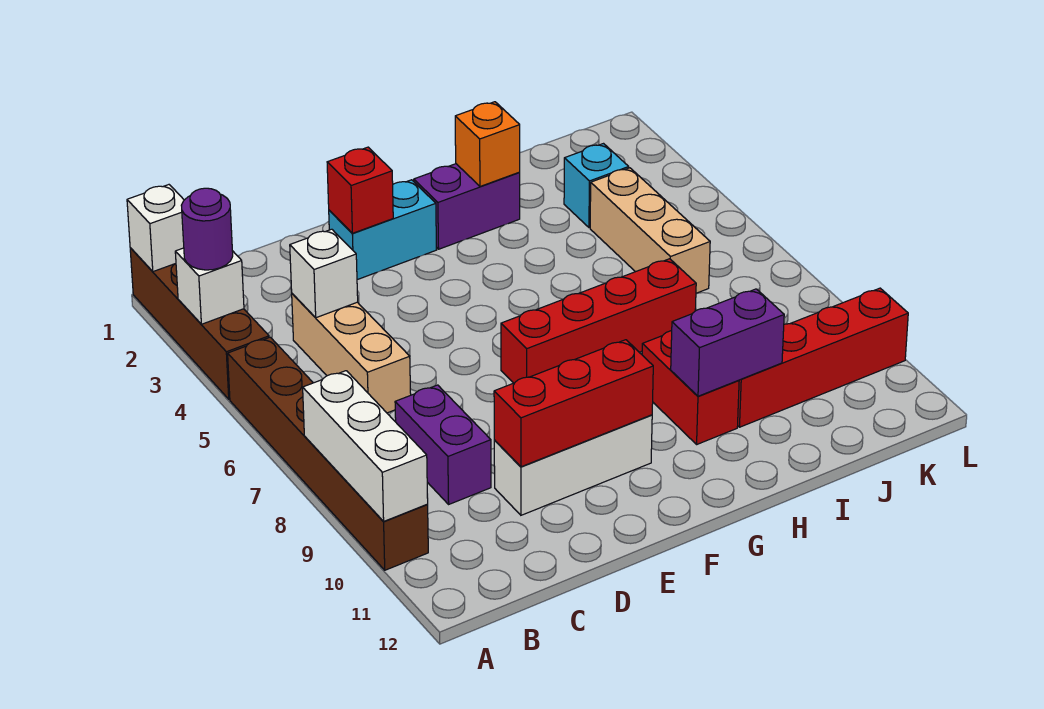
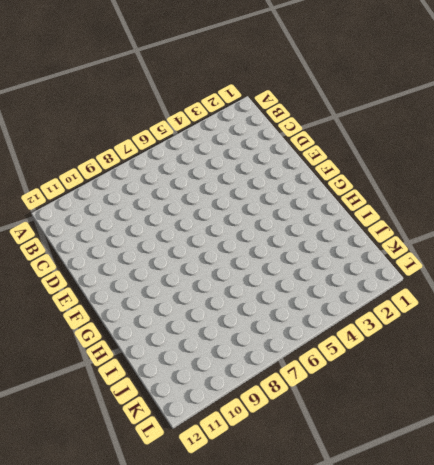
none -> brown brick A1:A4 level 1
none -> brown brick A5:A10 level 1
none -> tan brick C4:C6 level 1

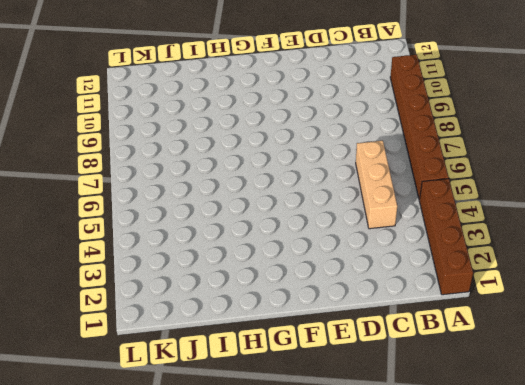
none -> purple brick C8:C9 level 1
none -> white brick D10:F10 level 1
none -> cyan brick E2:F2 level 1

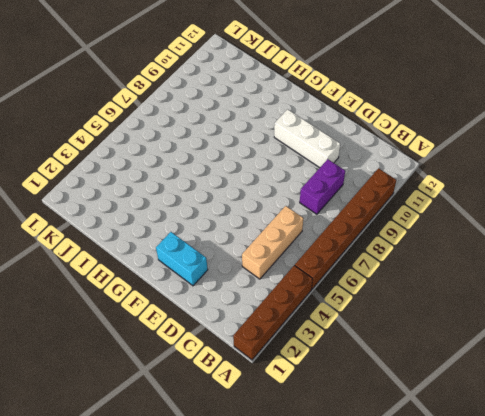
none -> red brick F7:I7 level 1
none -> purple brick G2:H2 level 1
none -> red brick H9:H10 level 1

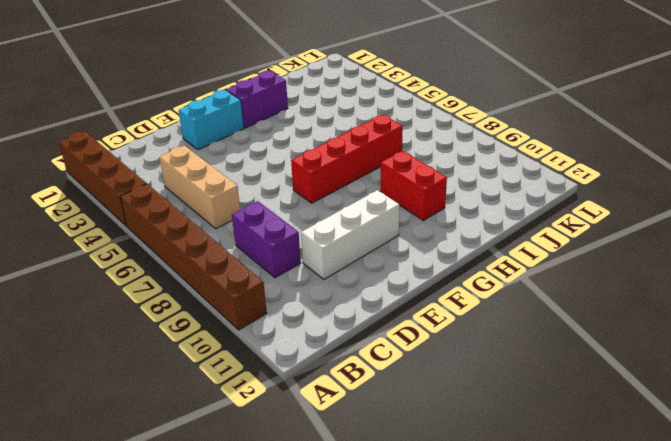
none -> red brick I10:L10 level 1
none -> cyan brick J3 level 1
none -> tan brick J4:J6 level 1

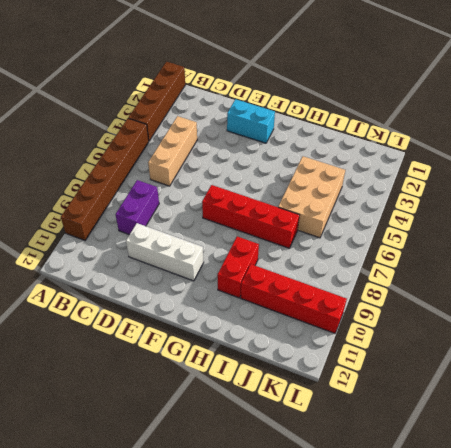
tan brick I4:J6 level 1 -> tan brick J4:J6 level 1
none -> purple brick G2:H2 level 1
none -> cyan brick J3 level 1
none -> white brick A1 level 2

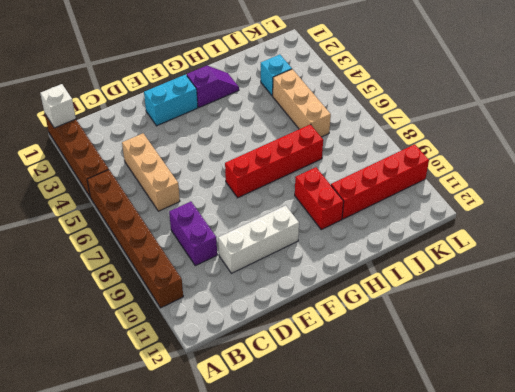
purple slope G2:H2 level 1 top G -> purple brick G2:H2 level 1
none -> white brick A3 level 2
none -> white brick A8:A10 level 2
none -> white brick C4 level 2

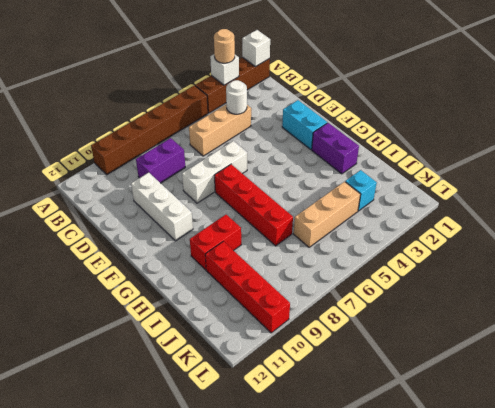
tan round brick A3 level 3 -> purple round brick A3 level 3
white round brick C4 level 2 -> white brick C4 level 2
white brick E6:E8 level 1 -> white brick A8:A10 level 2
none -> red brick D10:F10 level 2
none -> red brick E2 level 2
none -> orange brick H2 level 2

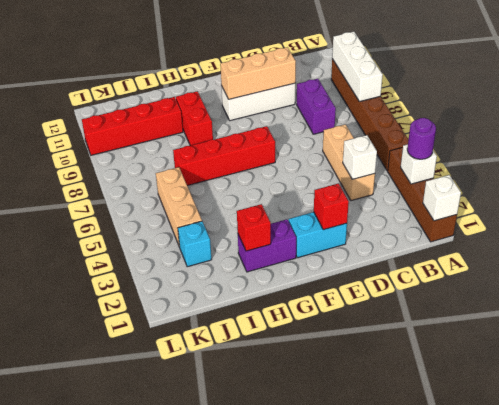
tan brick D10:F10 level 2 -> red brick D10:F10 level 2
red brick H2 level 2 -> orange brick H2 level 2
none -> purple brick H10:I10 level 2

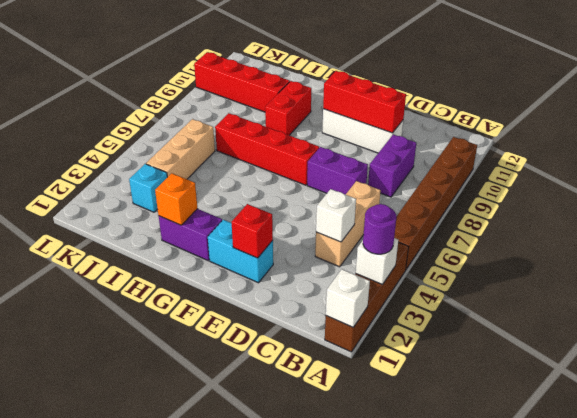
purple brick D7:E7 level 1 -> purple brick H10:I10 level 2
none -> white brick A8:A10 level 2

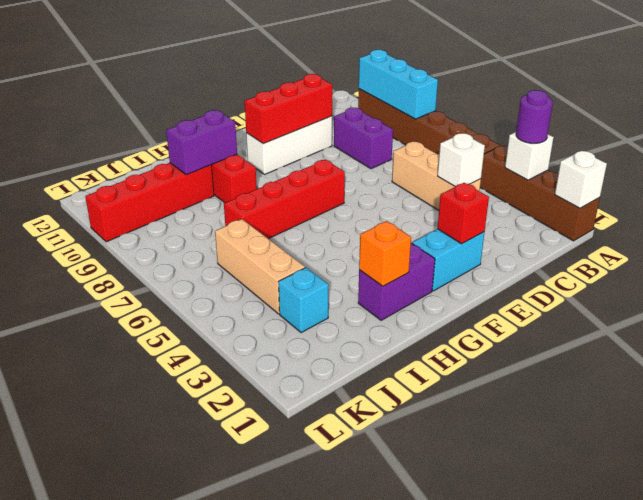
cyan brick A8:A10 level 2 -> white brick A8:A10 level 2

